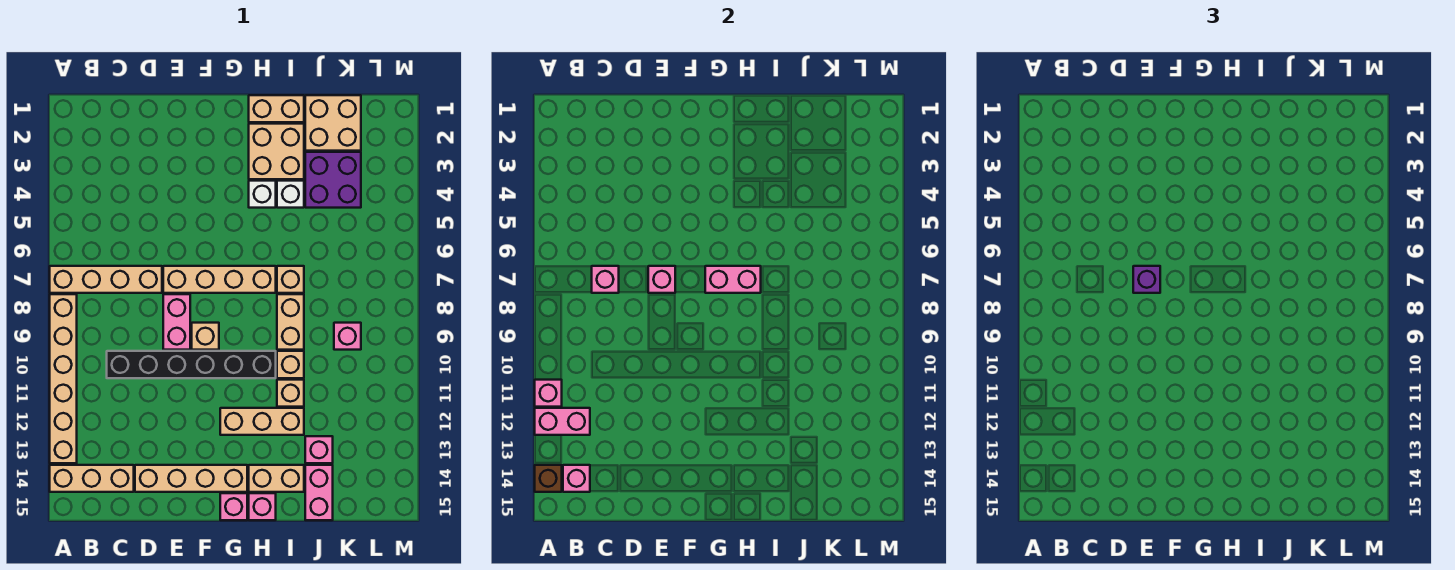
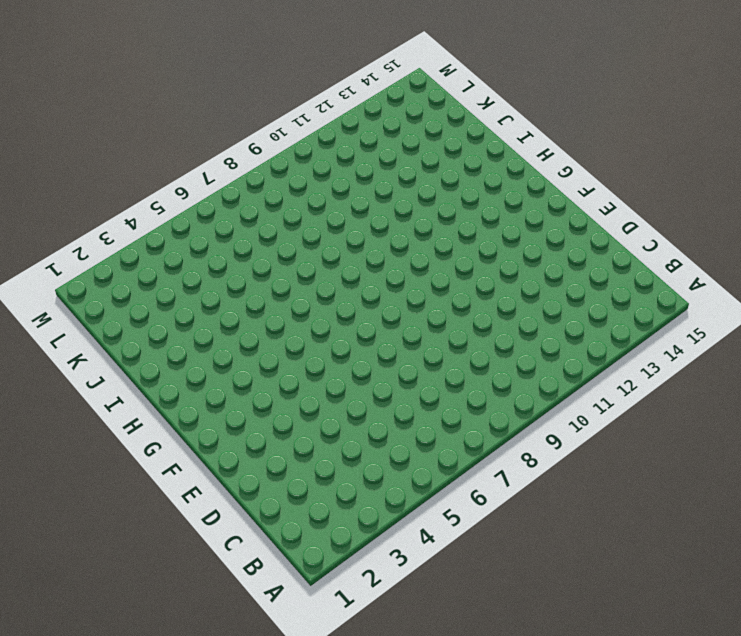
none -> tan brick A7:D7 level 1
none -> tan brick A8:A13 level 1
none -> tan brick A14:C14 level 1
none -> black brick C10:H10 level 1

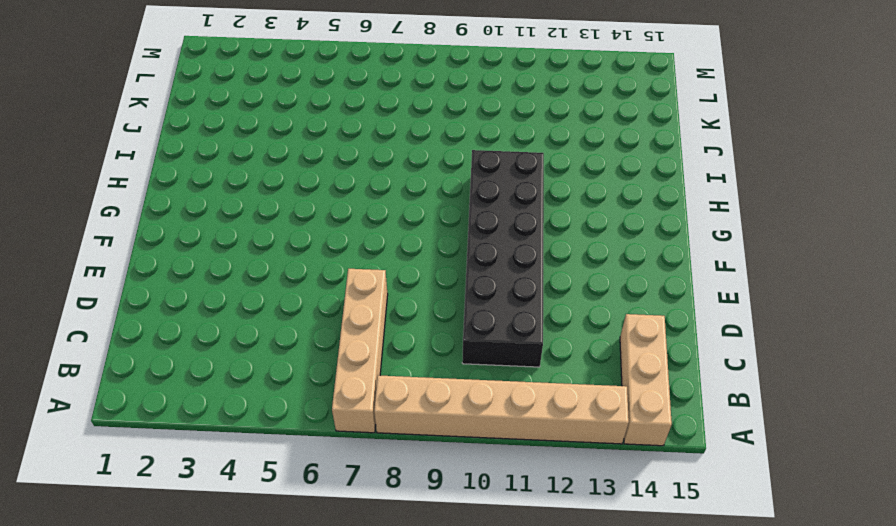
black brick C10:H11 level 1 -> black brick C10:H10 level 1
none -> tan brick D14:G14 level 1
none -> tan brick E7:H7 level 1
none -> pink brick E8:E9 level 1
none -> tan brick F9 level 1

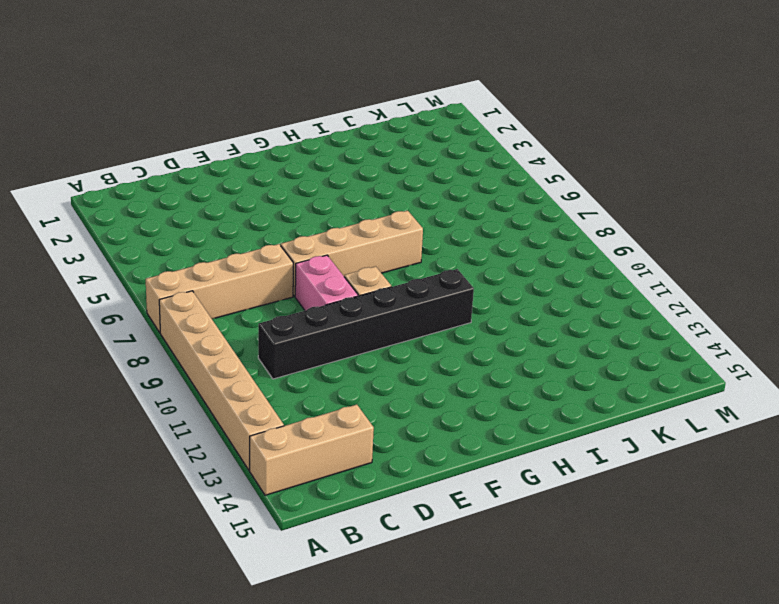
none -> tan brick D14:G14 level 1
none -> tan brick G12:I12 level 1
none -> pink brick G15 level 1
none -> tan brick H1:I1 level 1

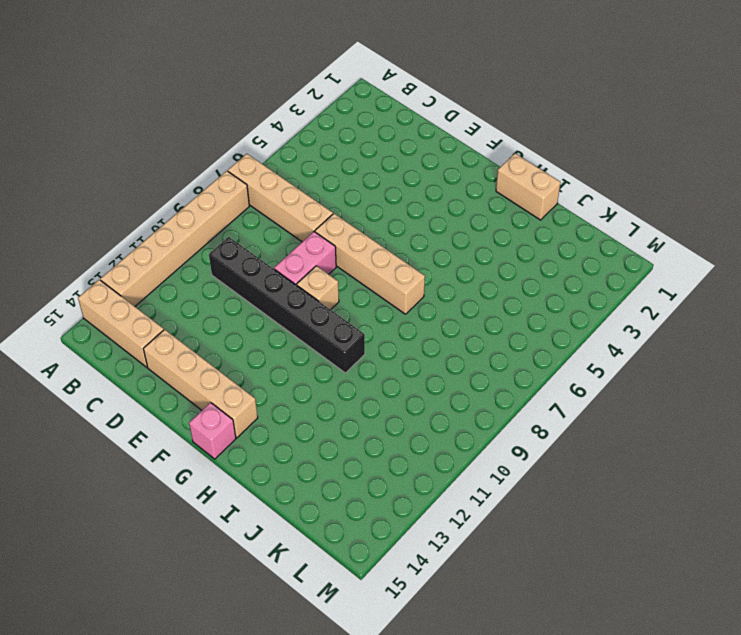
none -> tan brick G12:I12 level 1
none -> tan brick H2:I3 level 1
none -> white brick H4 level 1
none -> tan brick H14:I14 level 1

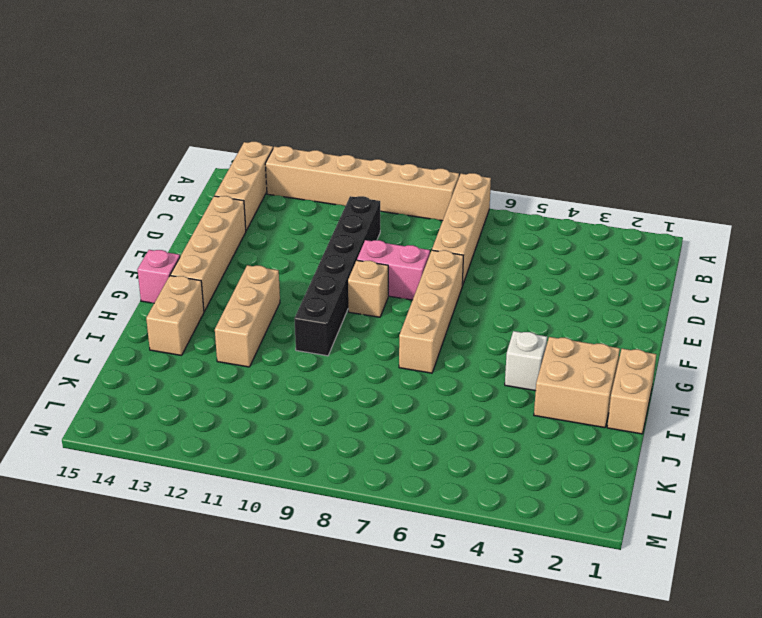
none -> pink brick H15 level 1
none -> white brick I4 level 1
none -> tan brick I7 level 1
none -> tan brick I8:I9 level 1

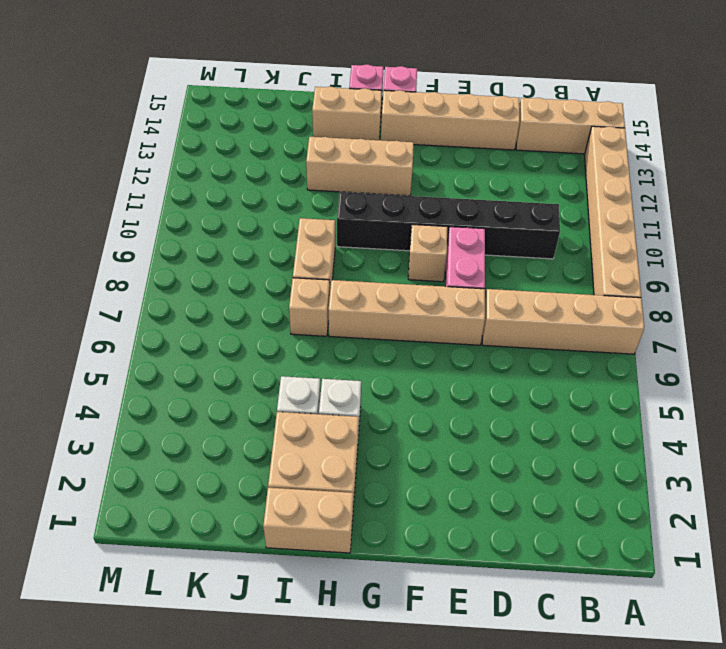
none -> tan brick I10 level 1
none -> tan brick I11 level 1
none -> tan brick J1:K2 level 1
none -> purple brick J3:K4 level 1

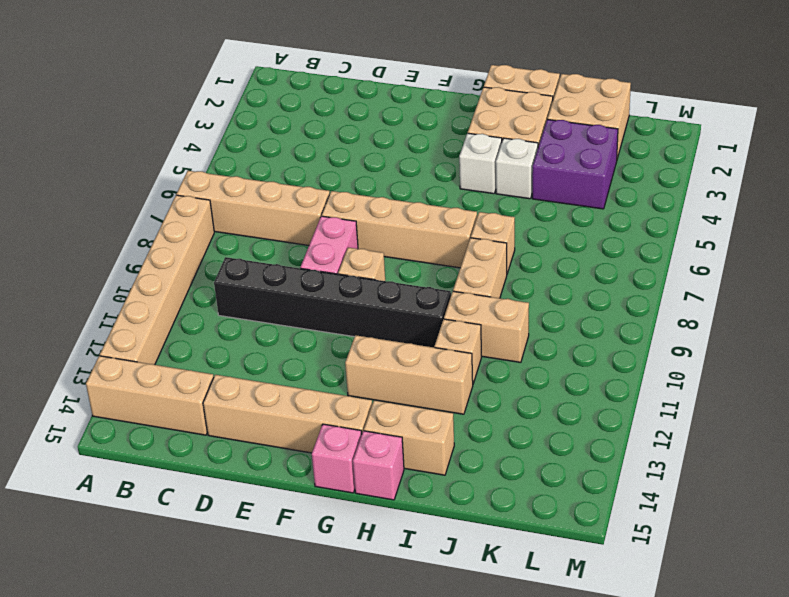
tan brick I10:J10 level 1 -> tan brick I10 level 1
none -> pink brick J13 level 1
none -> pink brick J14:J15 level 1
none -> pink brick K9 level 1
none -> pink brick A11 level 2

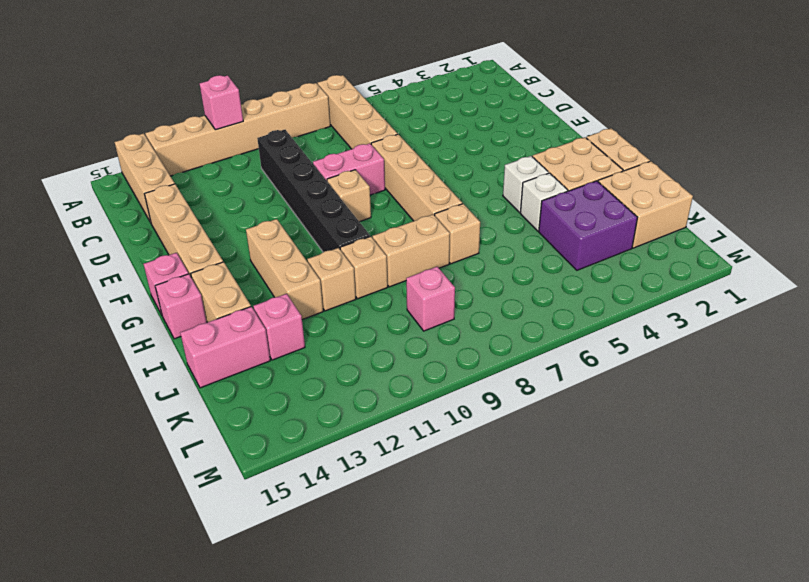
none -> pink brick A12:B12 level 2
none -> brown brick A14 level 2
none -> pink brick B14 level 2
none -> pink brick C7 level 2

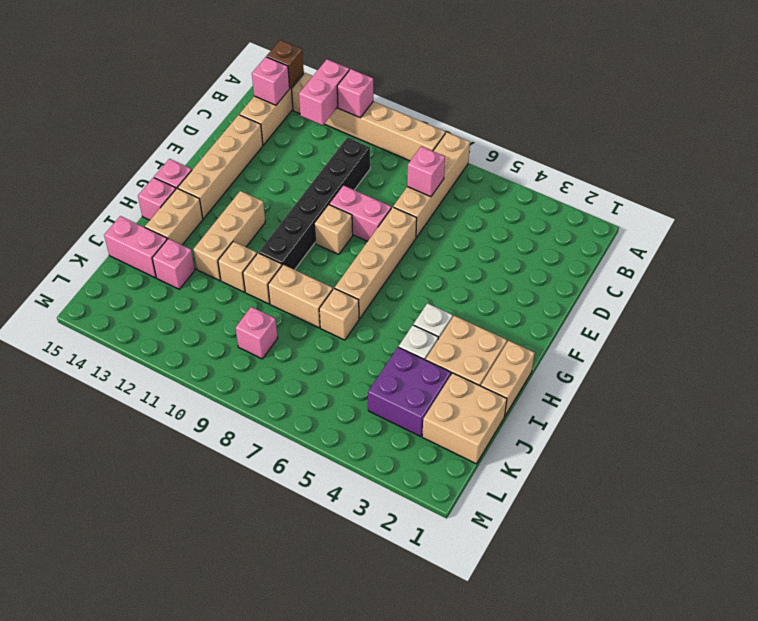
none -> pink brick E7 level 2
none -> pink brick G7:H7 level 2
none -> purple brick E7 level 3

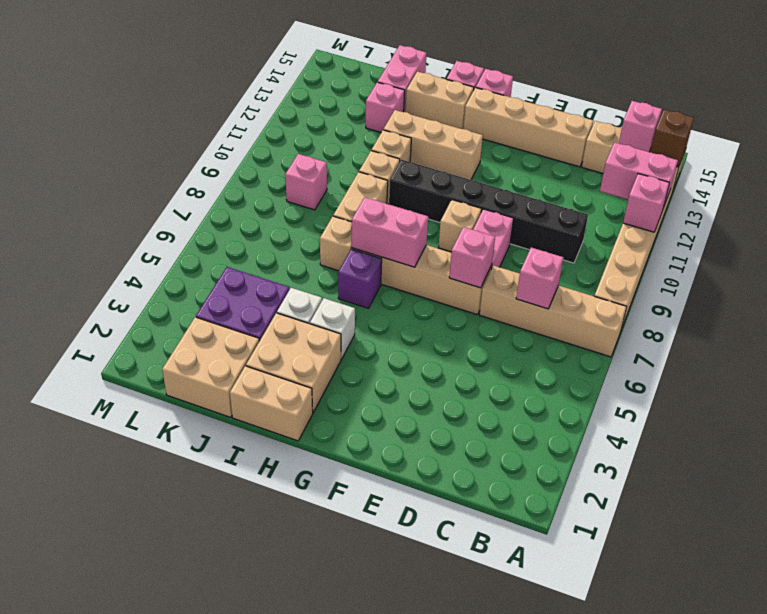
purple brick H6 level 1 -> purple brick E7 level 3

